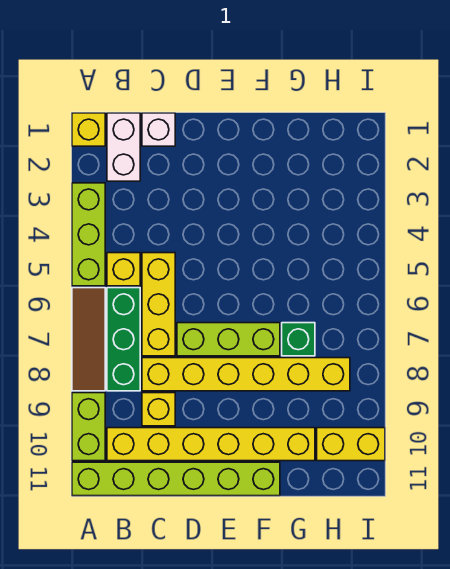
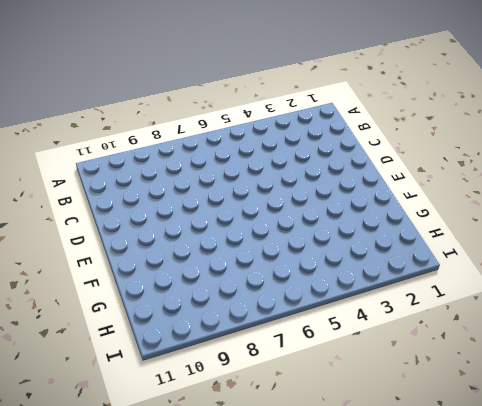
none -> yellow brick A1 level 1
none -> lime brick A3:A5 level 1
none -> brown tile A6:A8 level 1

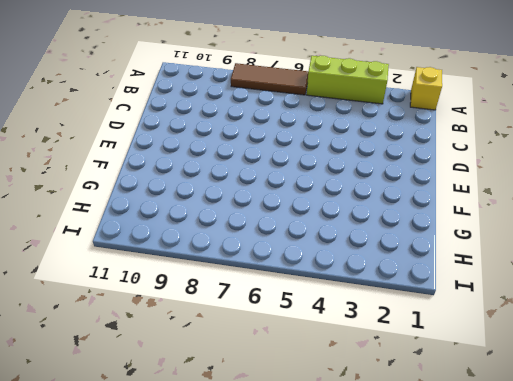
none -> lime brick A9:A10 level 1
none -> lime brick A11:F11 level 1
none -> white brick B1:B2 level 1

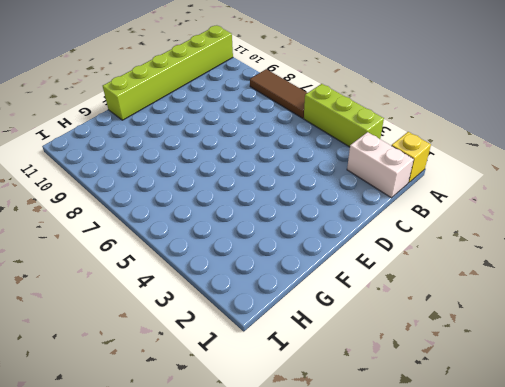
none -> lime brick A9:A10 level 1
none -> yellow brick B5 level 1
none -> green brick B6:B8 level 1

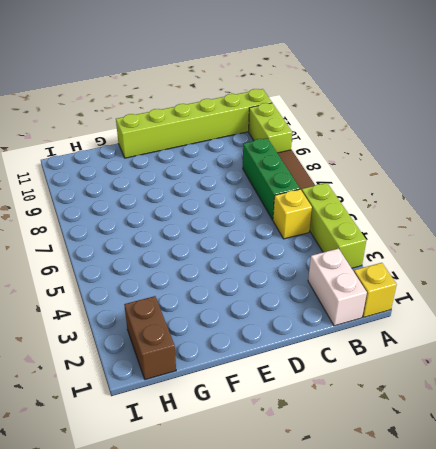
brown brick H1:H2 level 1 -> none
none -> yellow brick B10:G10 level 1
none -> white brick C1 level 1
none -> yellow brick C5:C7 level 1

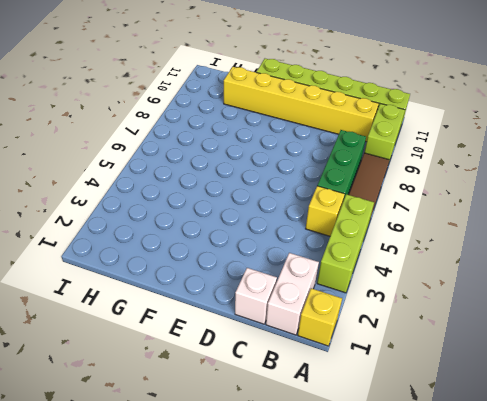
none -> yellow brick C5:C7 level 1
none -> yellow brick C8:H8 level 1
none -> yellow brick C9 level 1

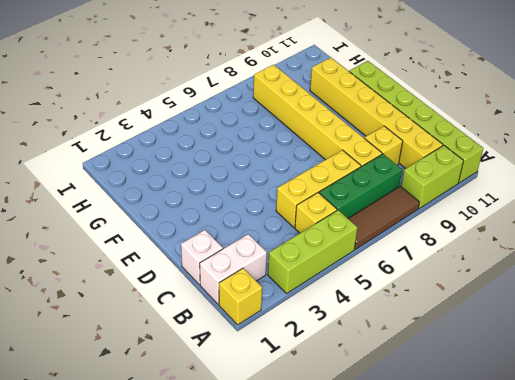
none -> lime brick D7:F7 level 1
none -> green brick G7 level 1
none -> yellow brick H10:I10 level 1

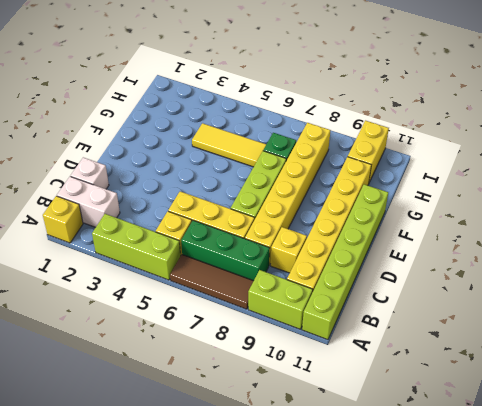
yellow tile G4:G6 level 1 -> none

